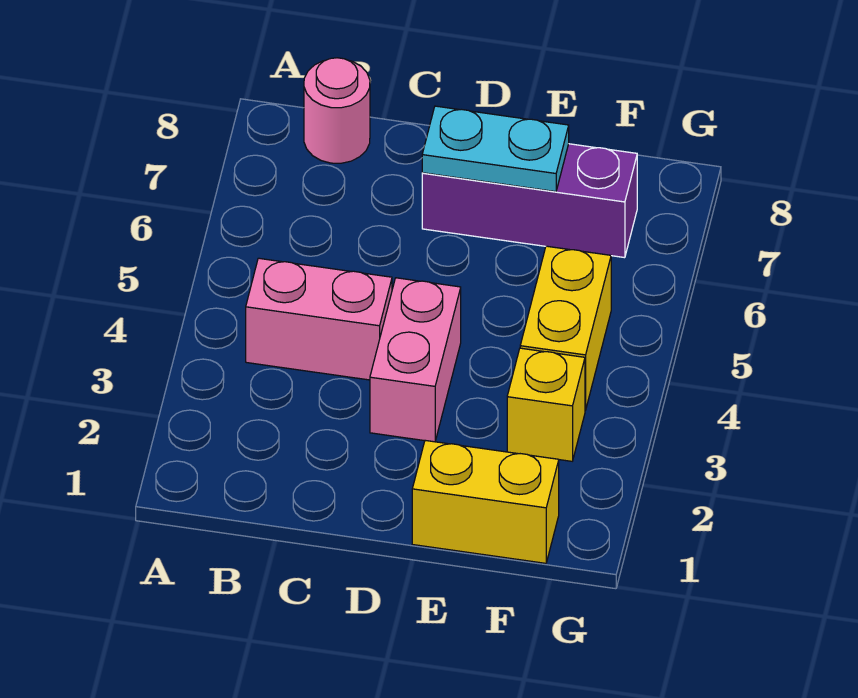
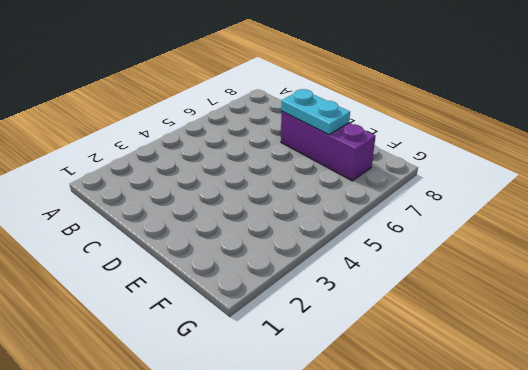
none -> pink brick B4:C4 level 1
none -> pink round brick B8 level 1

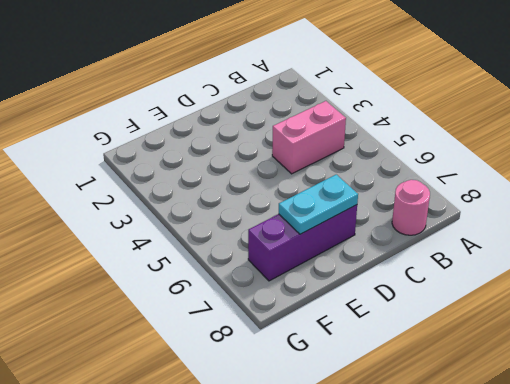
none -> pink brick D3:D4 level 1
none -> yellow brick E1:F1 level 1

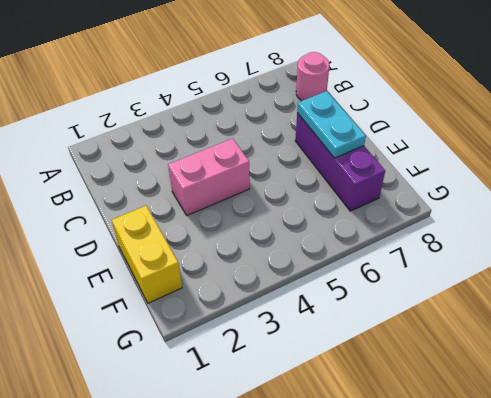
none -> pink brick B4:C4 level 1
none -> yellow brick F3 level 1

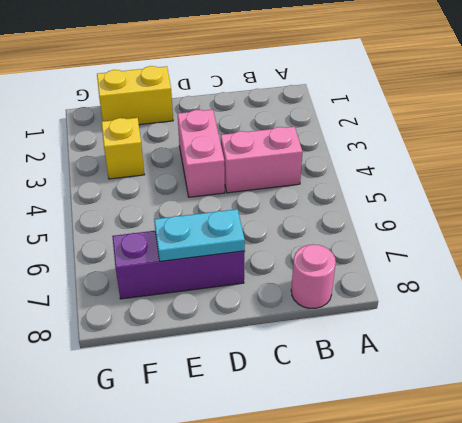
none -> yellow brick F4:F5 level 1

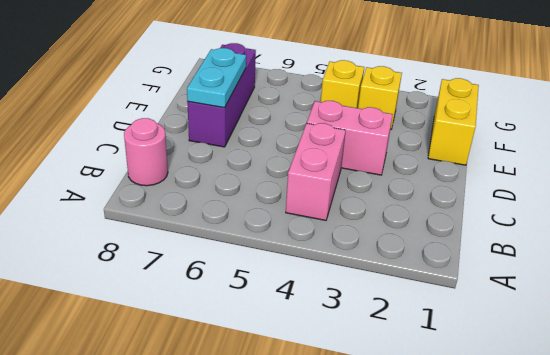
yellow brick F4 level 1 -> yellow brick F4:F5 level 1

